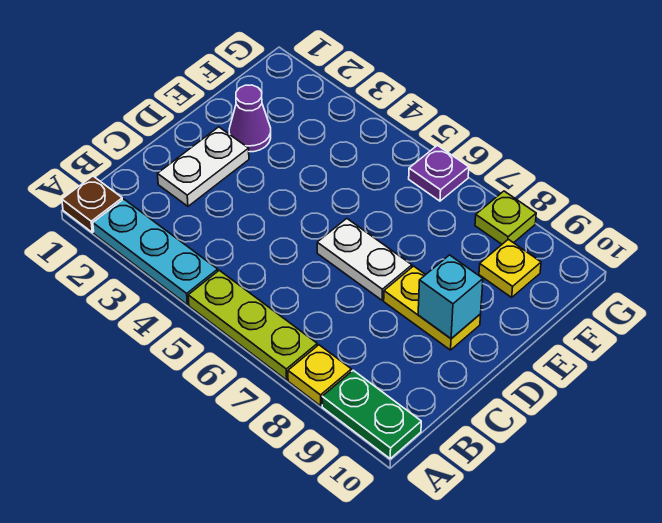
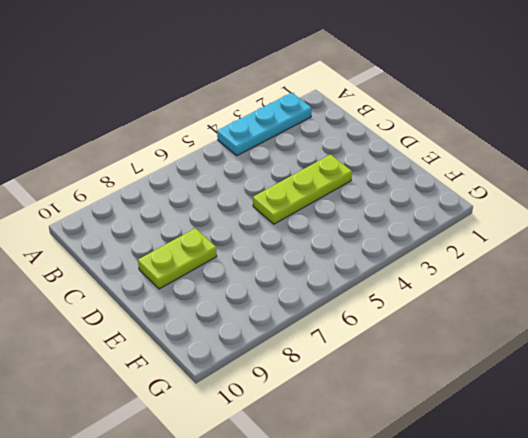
lime plate D3:D5 level 1 -> lime plate A5:A7 level 1
lime plate D8:D9 level 1 -> yellow plate D8:D9 level 1
none -> brown plate A1 level 1
none -> yellow plate A8 level 1
none -> green plate A9:A10 level 1

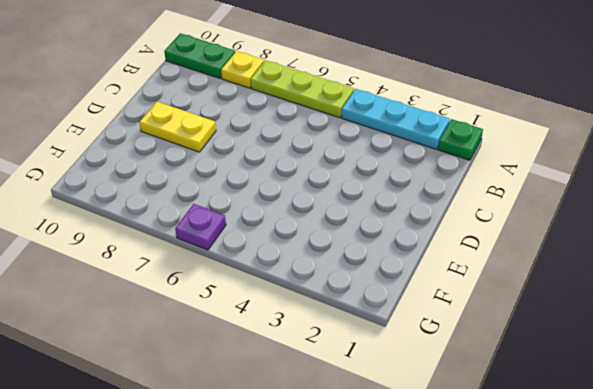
green plate A1 level 1 -> brown plate A1 level 1
none -> white plate C2:D2 level 1
none -> white plate D6:D7 level 1
none -> purple cone E2 level 1

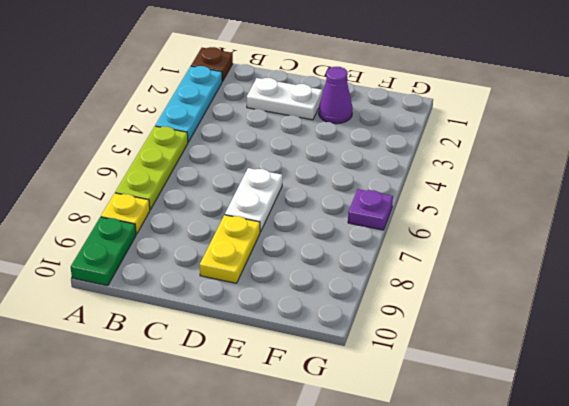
none -> yellow plate F9 level 1
none -> lime plate G8 level 1
none -> cyan brick D9 level 2

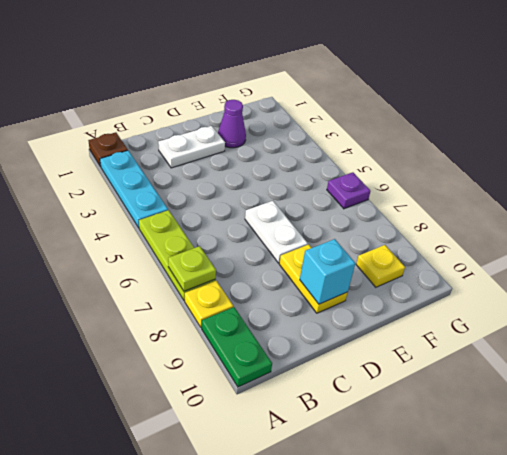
lime plate A7 level 2 -> lime plate G8 level 1

